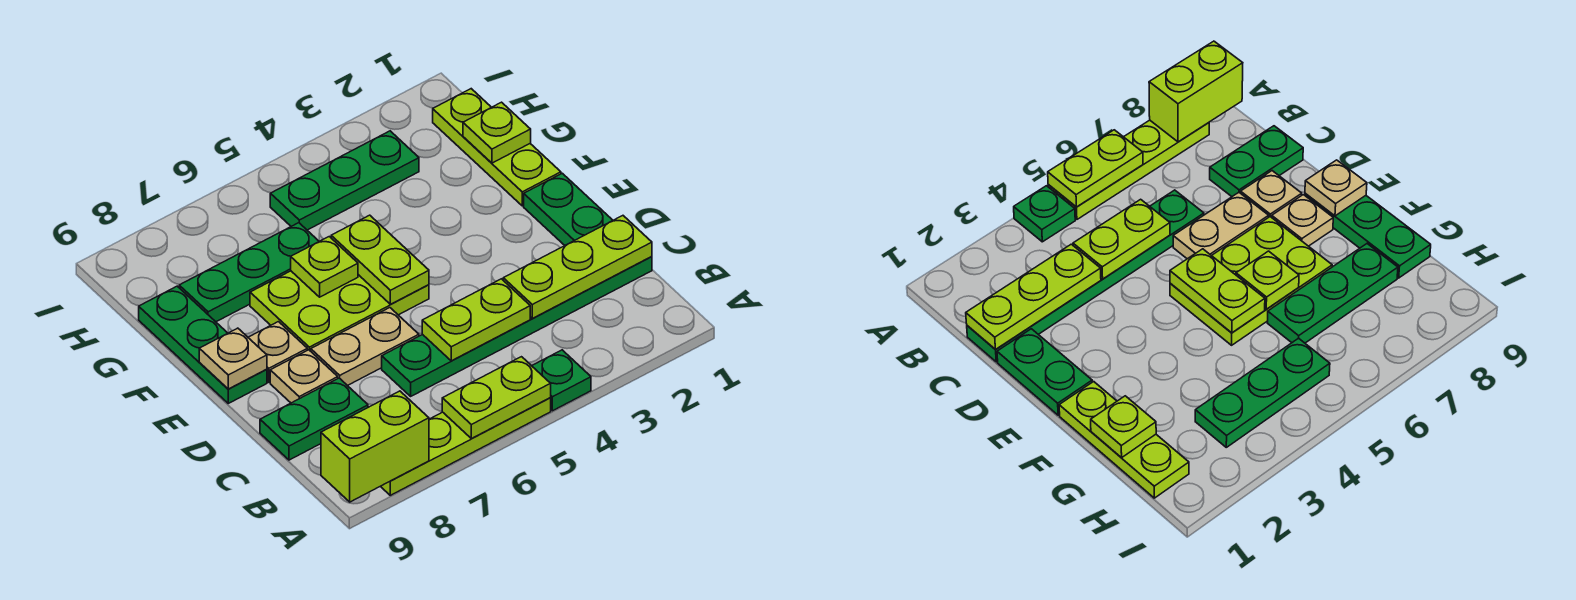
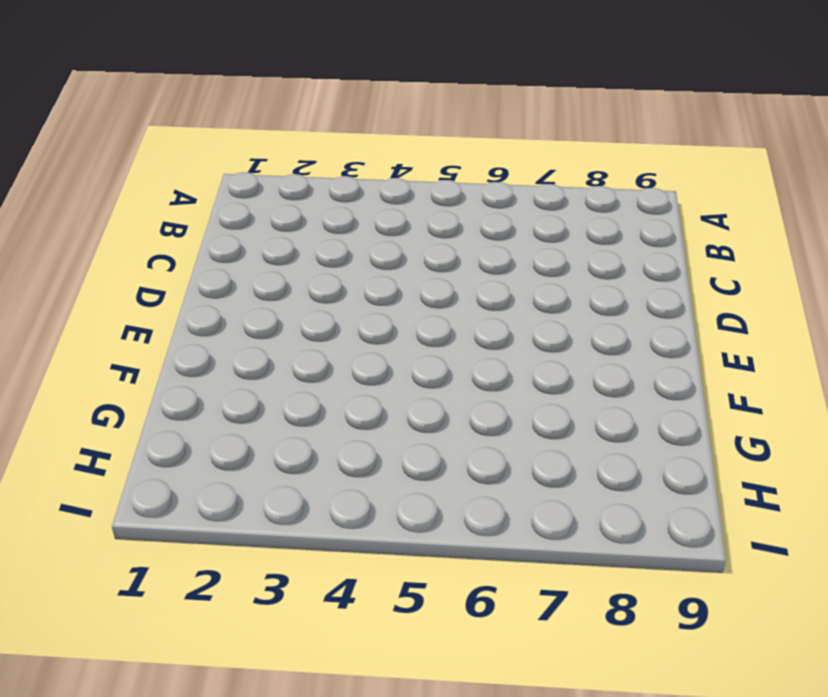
none -> green plate A4 level 1
none -> lime plate A5:A8 level 1
none -> green plate C1:C6 level 1

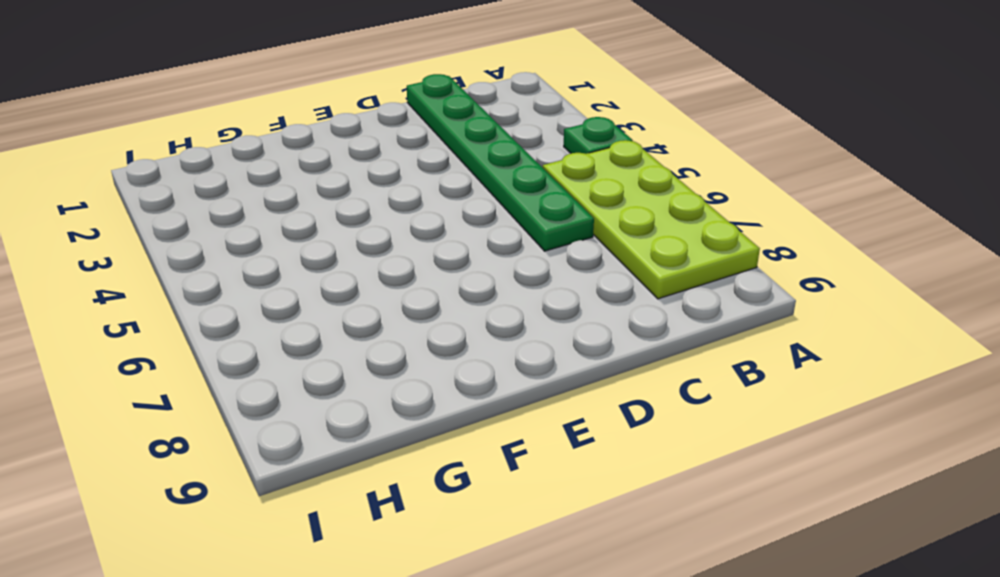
lime plate A5:B8 level 1 -> lime plate A5:A8 level 1
none -> green plate C8:C9 level 1
none -> green plate D1:E1 level 1
none -> tan plate D6:D7 level 1

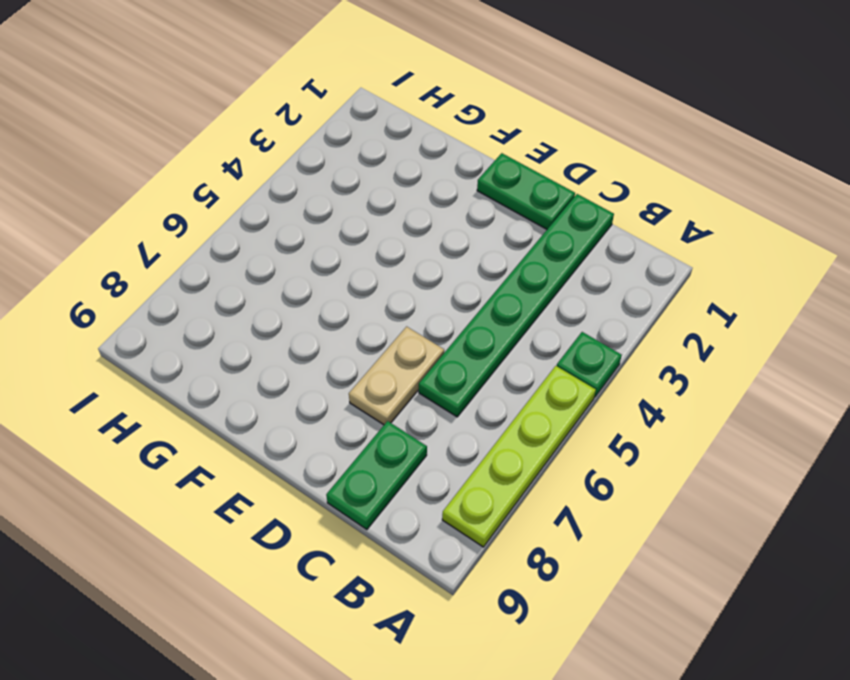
none -> tan plate D8 level 1
none -> lime plate E5:F7 level 1
none -> tan plate E8 level 1

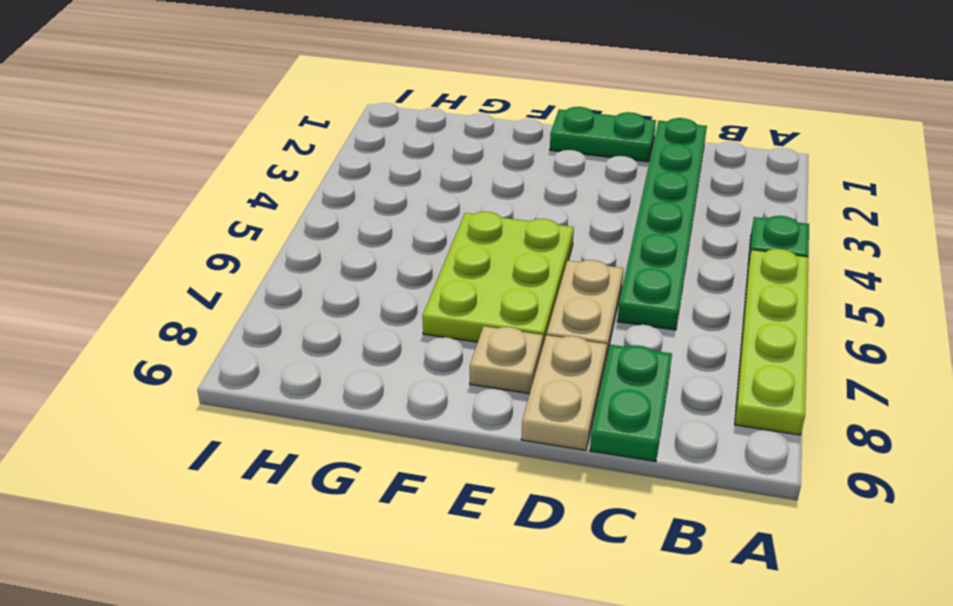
tan plate D8:D9 level 1 -> tan plate D8 level 1
none -> green plate E9:G9 level 1
none -> lime plate F1:H1 level 1
none -> green plate G6:G8 level 1

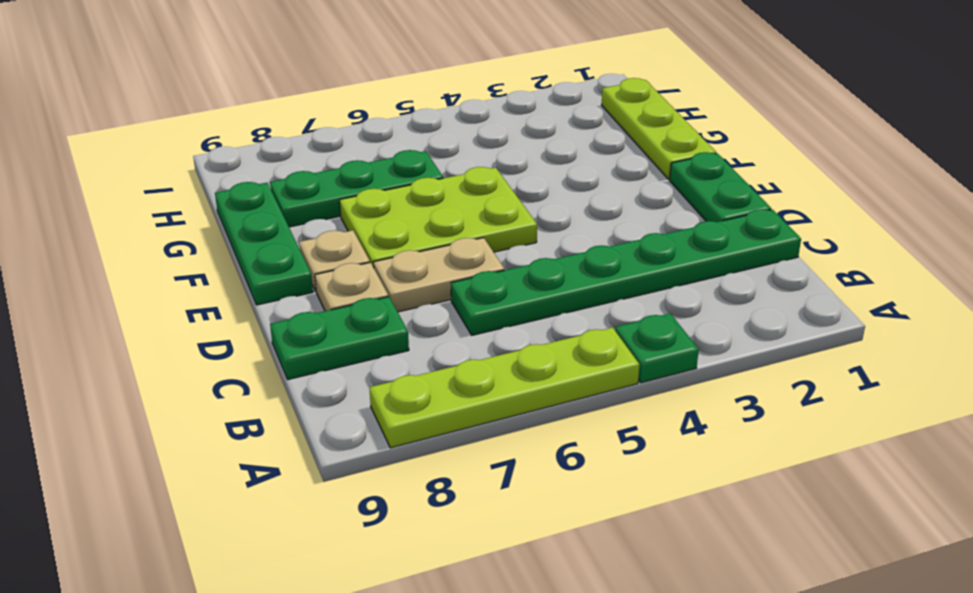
none -> green plate H3:H5 level 1
none -> lime plate A5:A6 level 2
none -> lime brick A8:A9 level 2

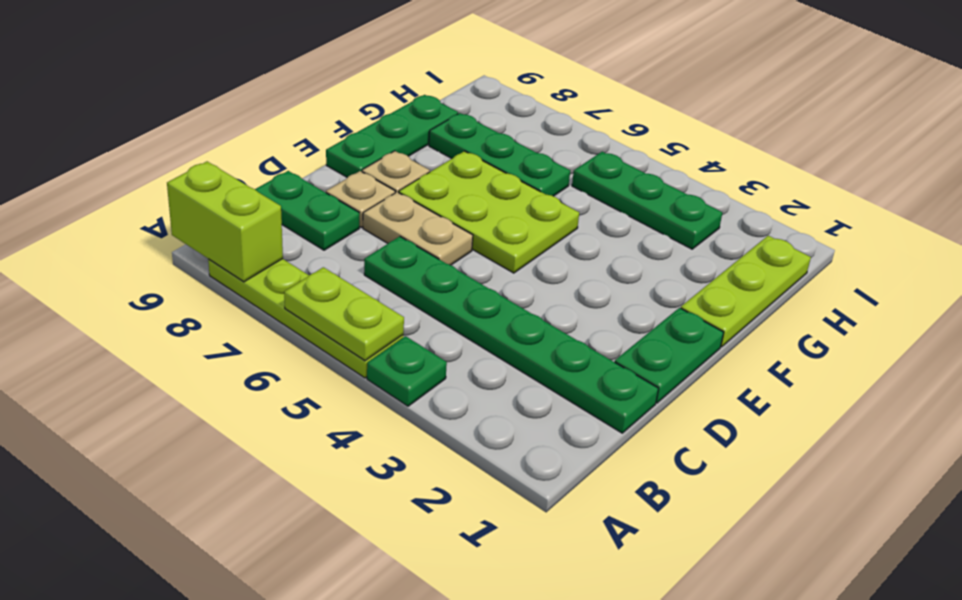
none -> lime plate C1:C3 level 2
none -> lime plate C4:C5 level 2
none -> lime plate E5:F5 level 2

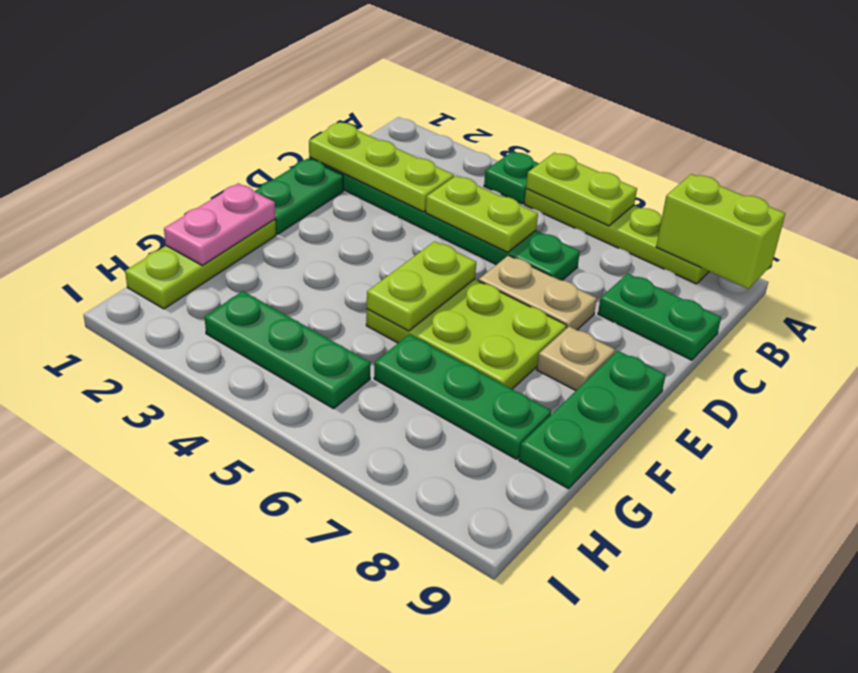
pink plate F1:G1 level 2 -> lime plate G1 level 2
none -> tan plate D8 level 1
none -> tan plate E9 level 2
none -> lime plate F6 level 2

